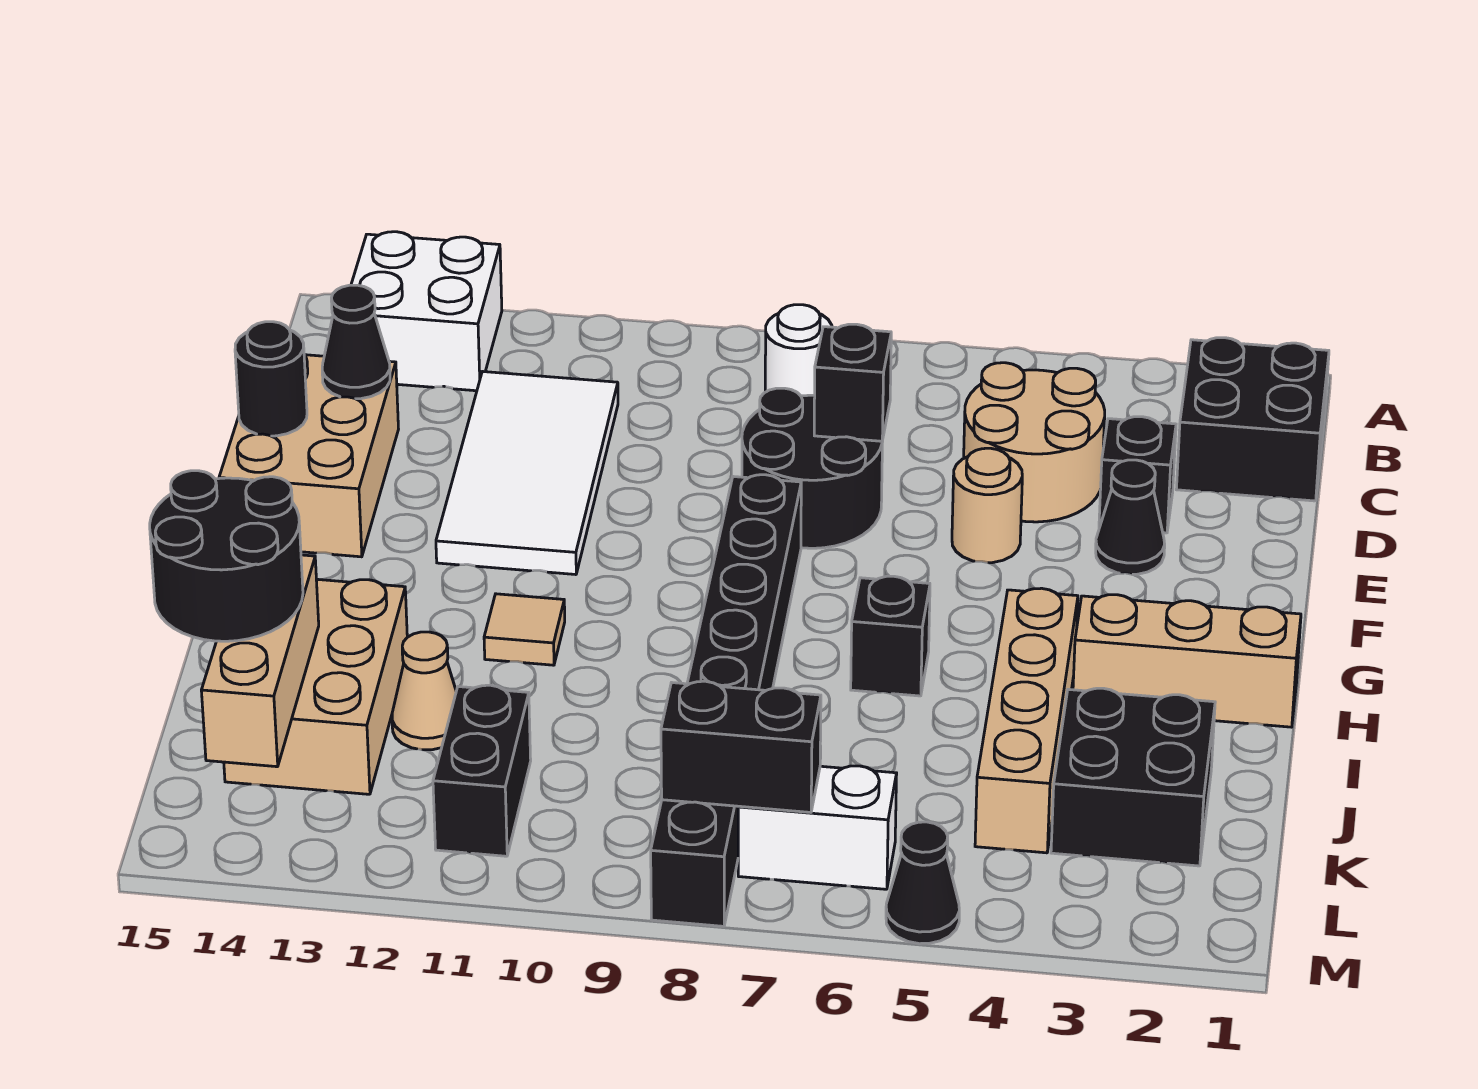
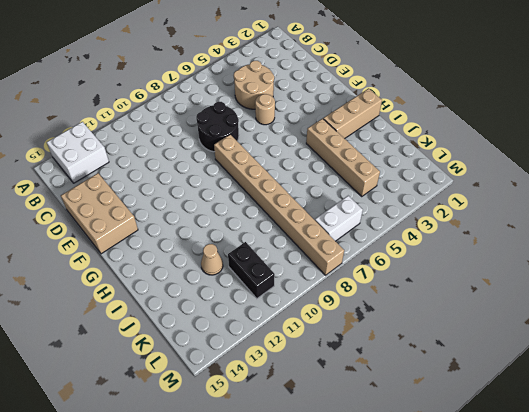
tan brick F8:M8 level 1 -> black brick F8:M8 level 1
none -> black brick B1:C2 level 1
none -> white round brick B8 level 1
none -> white tile C11:F12 level 1

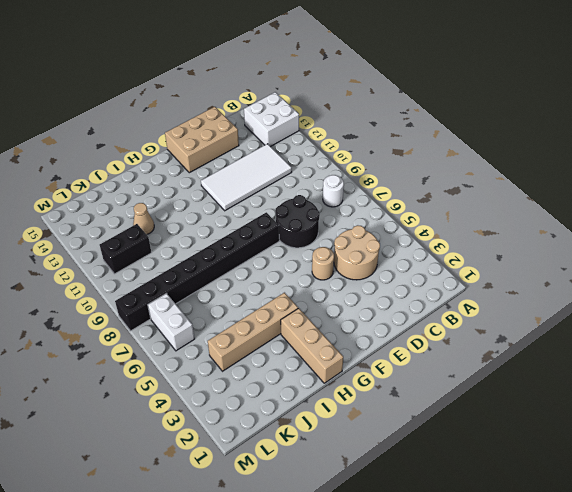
none -> black brick B1:C2 level 1
none -> black brick D3 level 1
none -> black cone E3 level 1

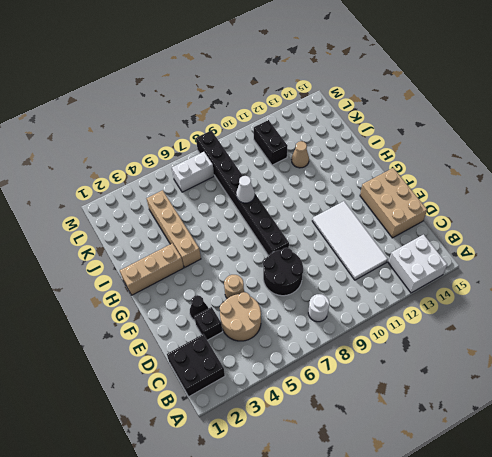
white cone I8 level 2 -> none
none -> black brick H6 level 1
none -> tan tile H11 level 1
none -> tan brick I13:K14 level 1

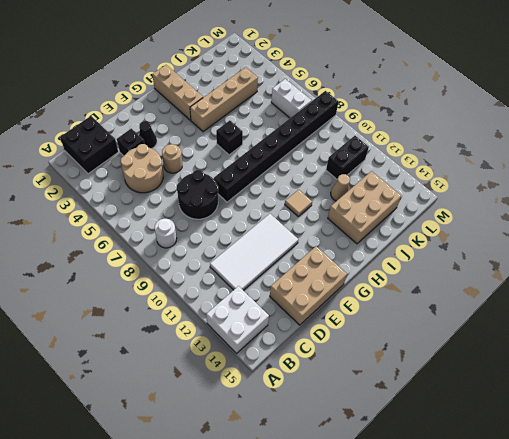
none -> black brick J2:K3 level 1
none -> black cone M5 level 1
none -> black brick D7 level 2

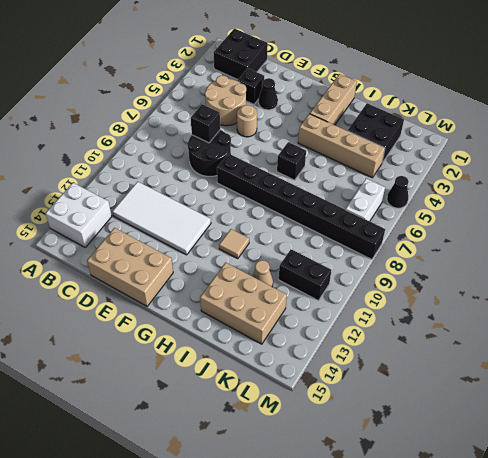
none -> white round brick B8 level 1
none -> black cone D14 level 2
none -> black round brick E15 level 2

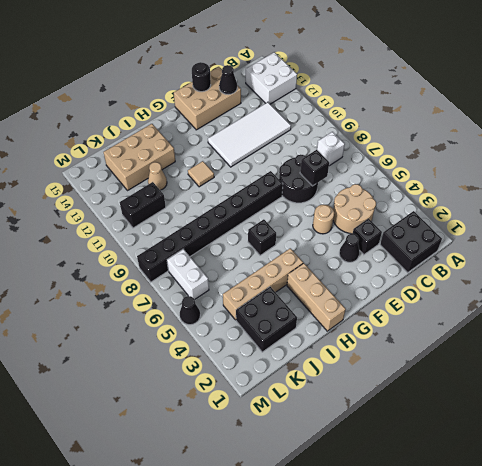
white brick B8 level 1 -> white round brick B8 level 1
none -> tan brick J14:L14 level 2
none -> black brick L7:L8 level 2
none -> black round brick J14:K15 level 3

